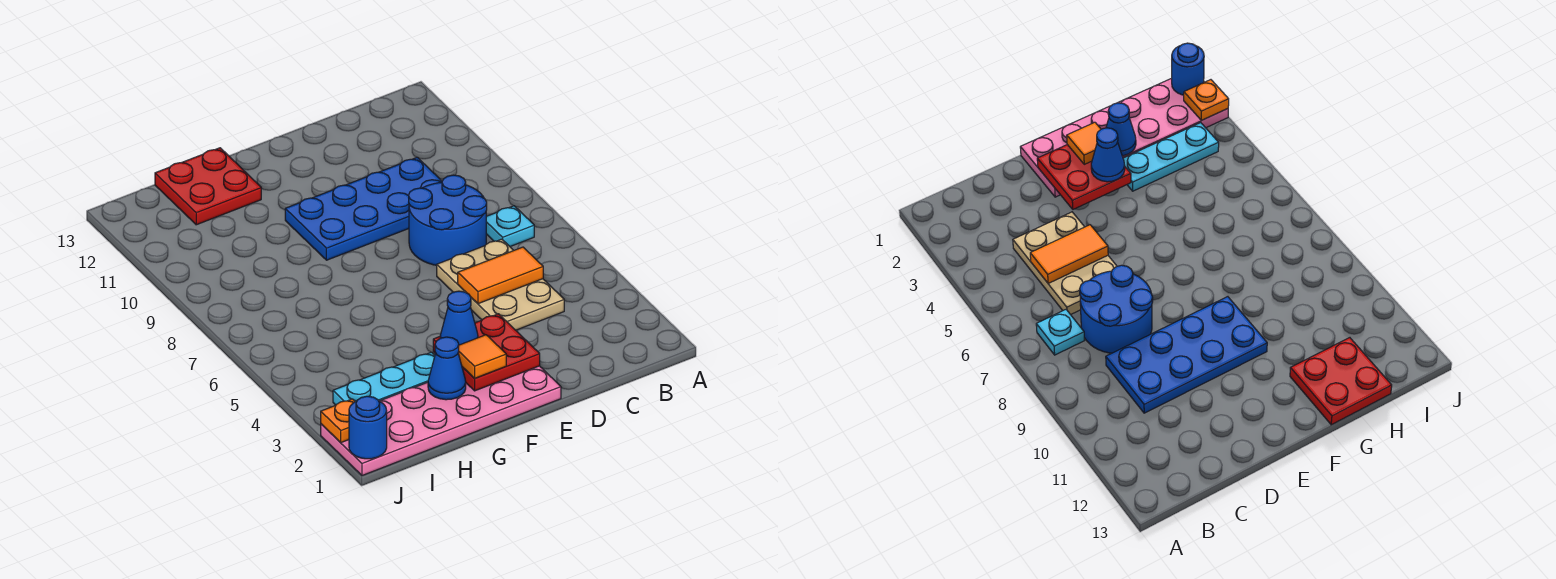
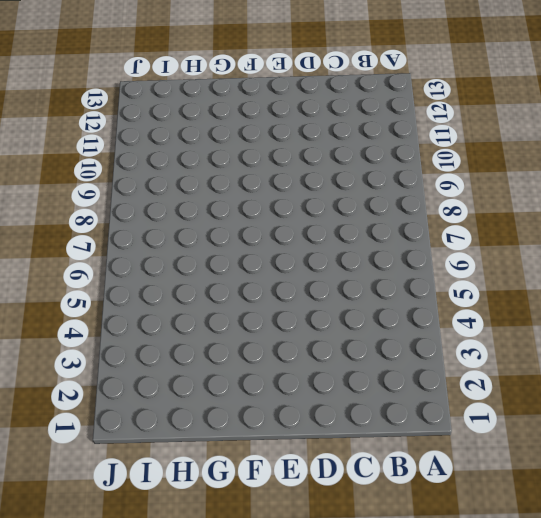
none -> cyan plate B7 level 1
none -> tan plate C4:D6 level 1
none -> blue round brick C7:D8 level 1

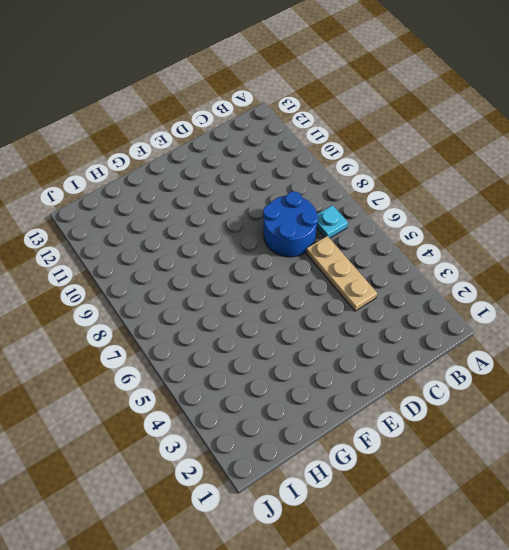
tan plate C4:C6 level 1 -> tan plate C4:D6 level 1
none -> blue plate C9:F10 level 1
none -> pink plate E1:J2 level 1
none -> cyan plate G3:I3 level 1

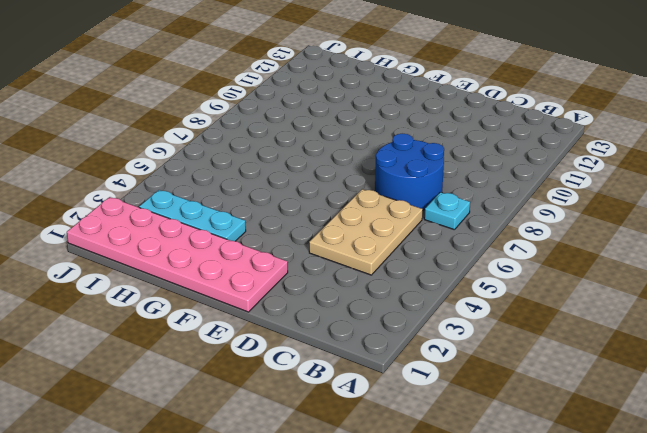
none -> blue plate C9:F10 level 1
none -> red plate G12:H13 level 1
none -> orange tile C5:D5 level 2

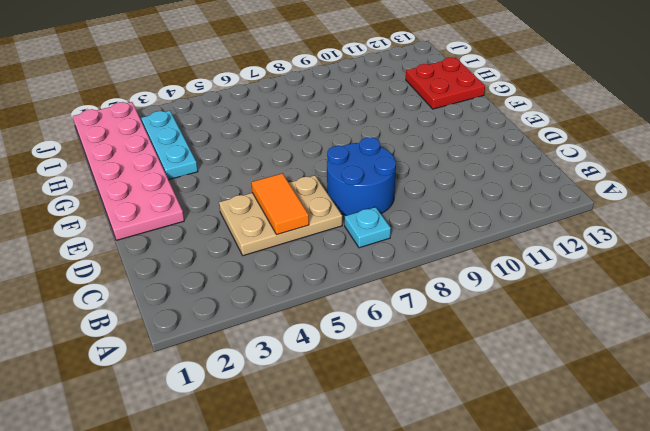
none -> blue plate C9:F10 level 1
none -> red plate E2:F3 level 2
none -> blue cone G2 level 2

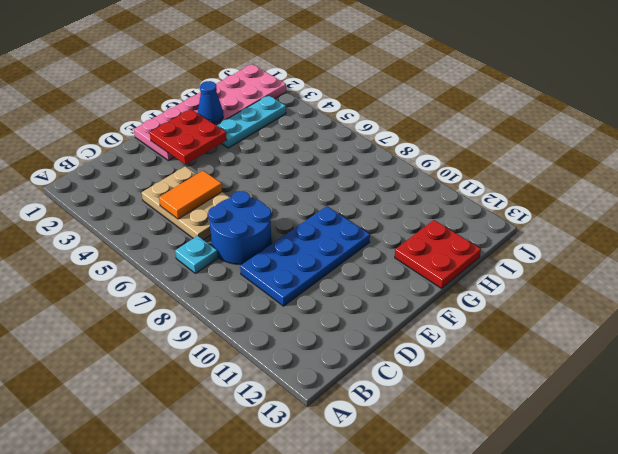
none -> blue round brick J1 level 2
none -> orange plate J2 level 2
none -> orange tile F2 level 3

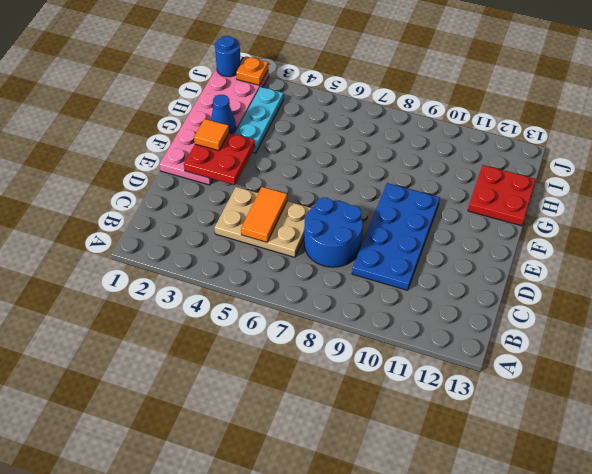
none -> cyan plate B7 level 1
none -> blue cone F3 level 3

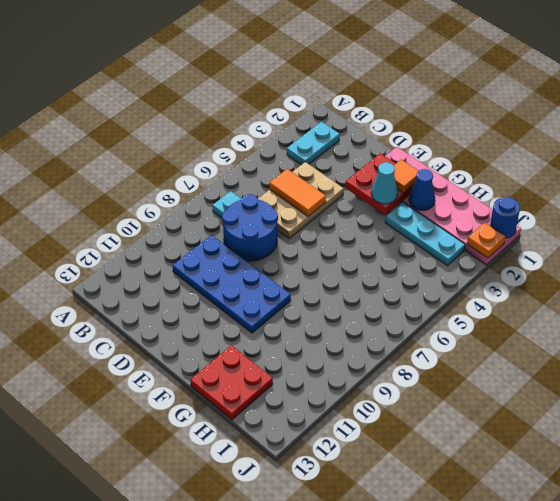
cyan plate B2:B3 level 1 -> none
cyan cone F3 level 3 -> blue cone F3 level 3

